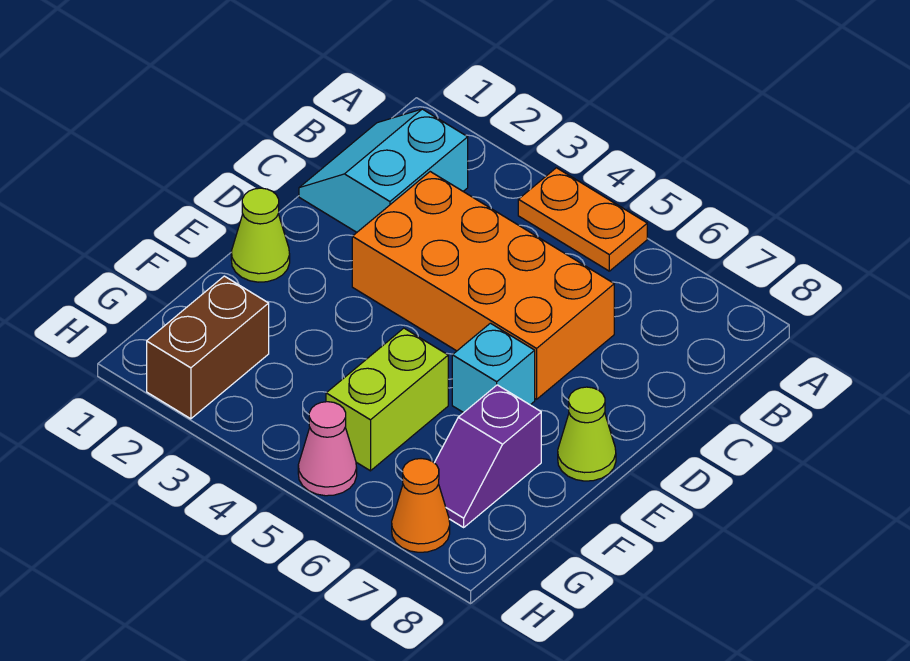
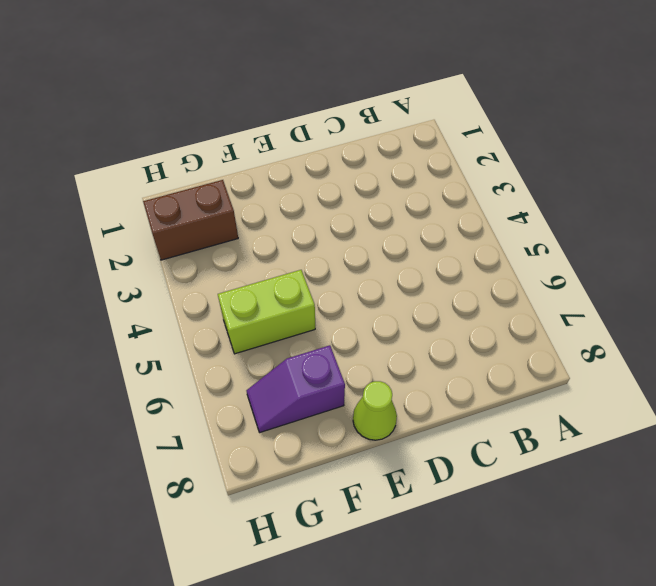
none -> orange plate A4:A5 level 1
none -> cyan slope B1:C2 level 1 top 2

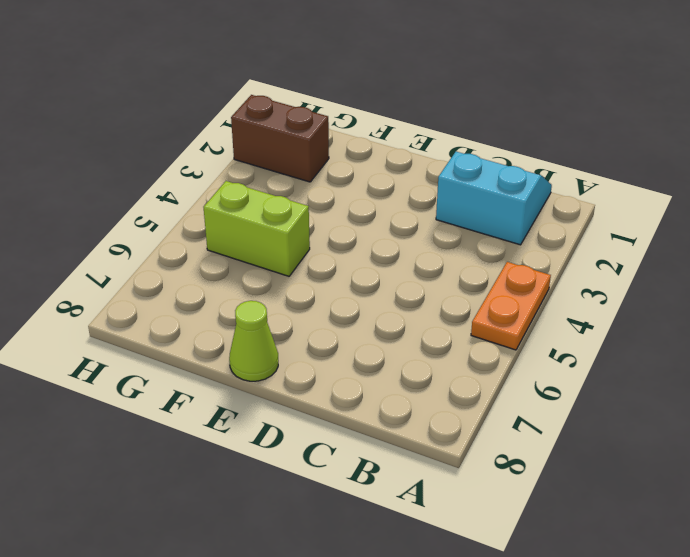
none -> orange brick C3:D6 level 1
none -> lime cone E1 level 1

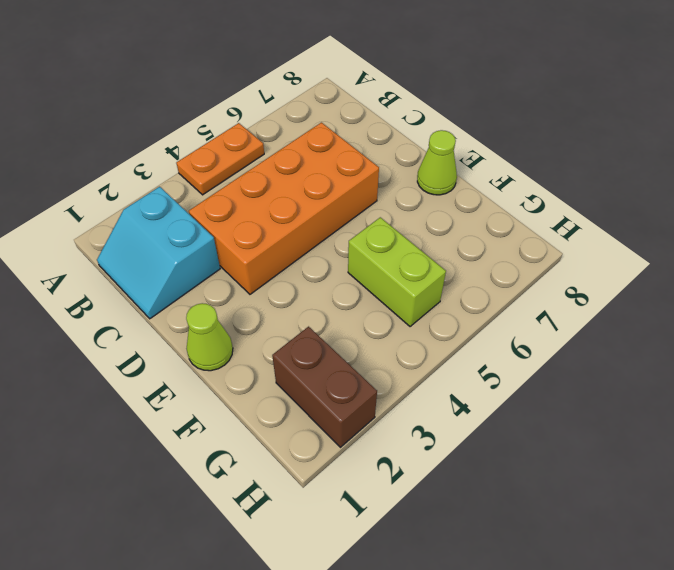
none -> cyan brick E6 level 1
none -> purple slope F7:G7 level 1 top F

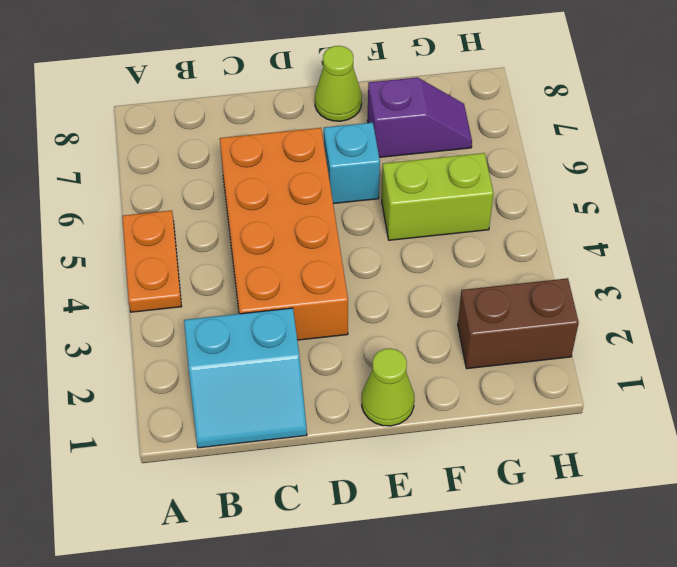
none -> pink cone H5 level 1
none -> orange cone H7 level 1

